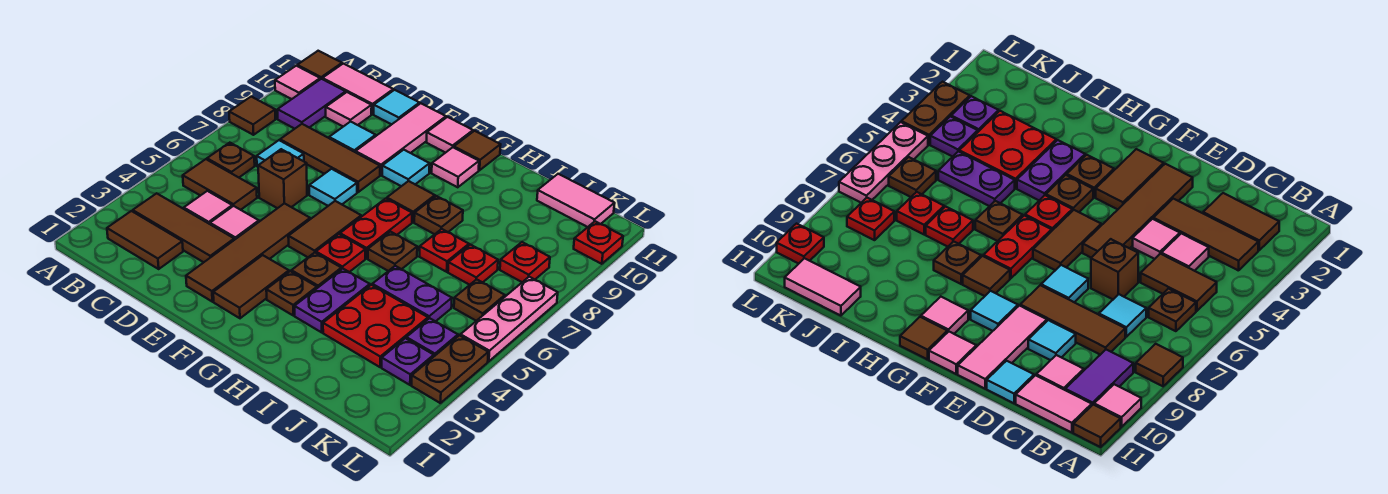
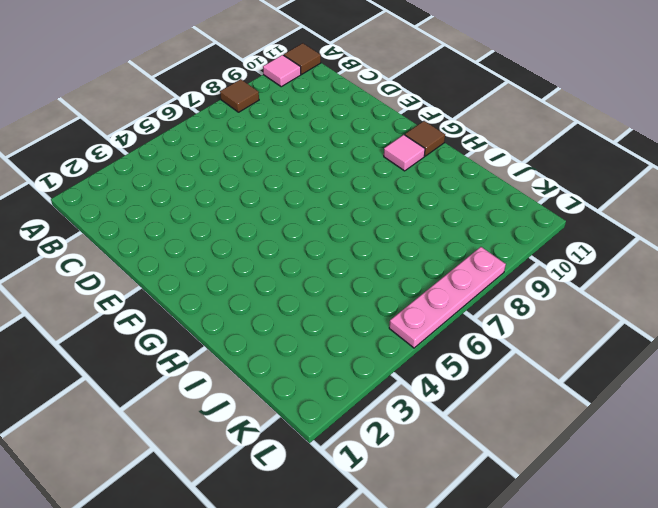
pink plate L5:L8 level 1 -> pink plate L5:L7 level 1
none -> brown tile B2:C2 level 1
none -> brown tile B3:D3 level 1
none -> brown tile B5:C5 level 1
none -> brown plate B6 level 1

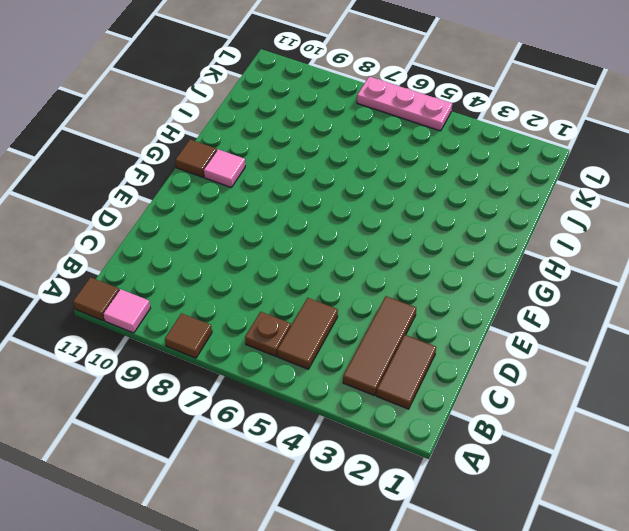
none -> purple tile B9:B10 level 1
none -> pink tile B11:C11 level 1
none -> pink tile C4 level 1
none -> cyan tile C7 level 1

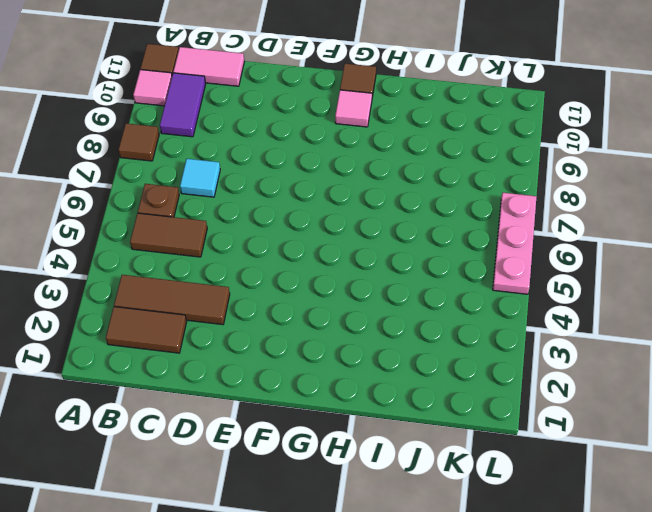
none -> pink tile C4 level 1
none -> brown tile C8:E8 level 1
none -> pink tile C10 level 1
none -> pink tile D4 level 1

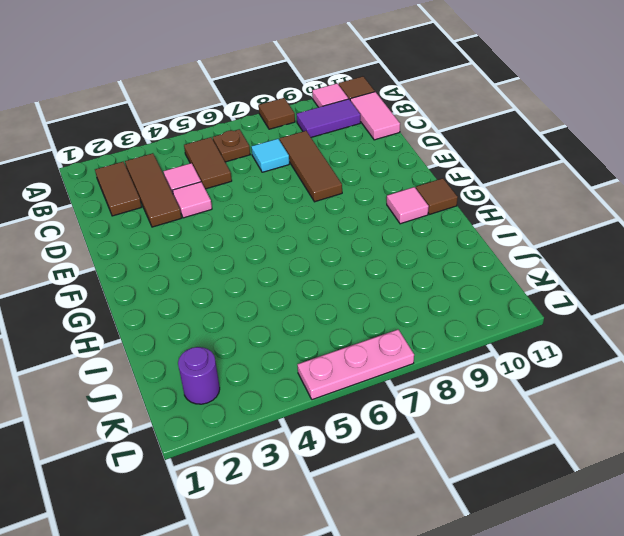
purple round brick K2 level 1 -> none
none -> pink tile C10 level 1
none -> brown brick D6 level 1
none -> cyan tile D9 level 1
none -> cyan tile D11 level 1

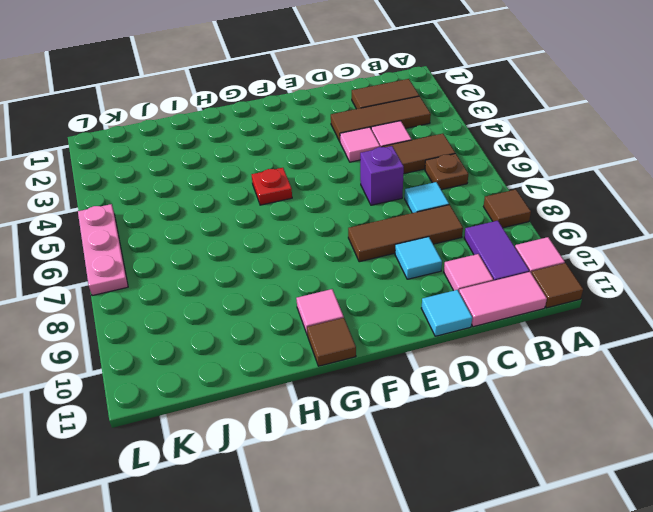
purple brick D6 level 1 -> brown brick D6 level 1
none -> brown tile E2:E5 level 1
none -> cyan tile E7 level 1
none -> pink tile E9:E11 level 1
none -> brown tile F2:F3 level 1

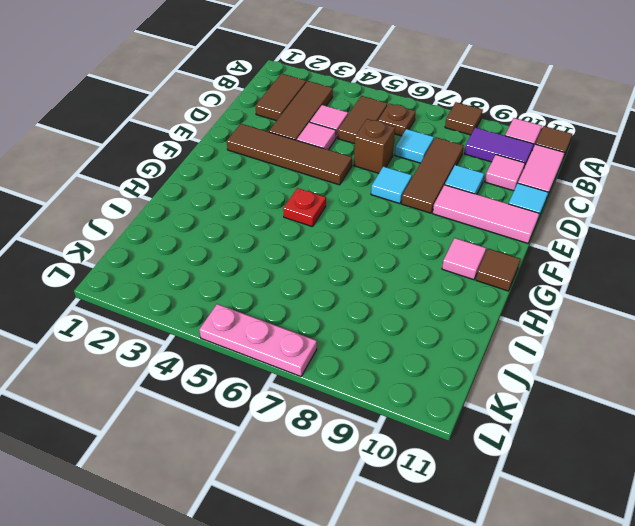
none -> brown tile F2:F3 level 1
none -> brown tile F5:F6 level 1
none -> cyan tile F9 level 1
none -> pink tile F11 level 1

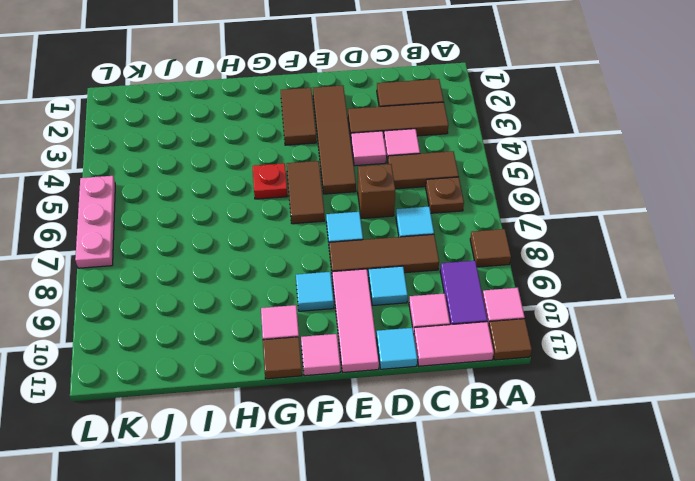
none -> brown plate G3 level 1
none -> brown plate G4 level 1
none -> red plate G6:G7 level 1
none -> brown tile G8 level 1

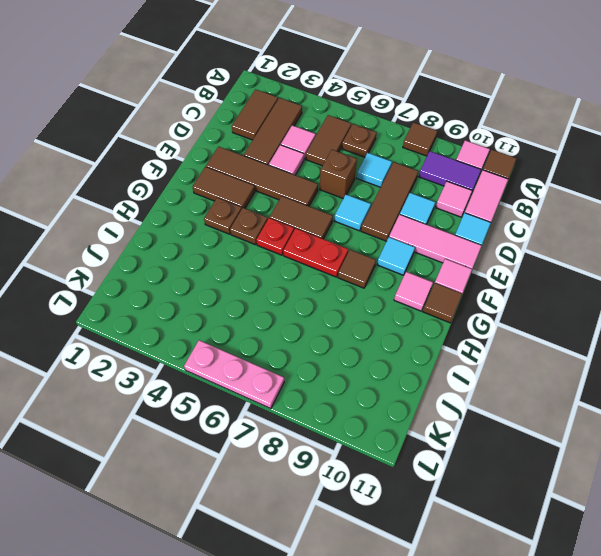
none -> purple plate H3:H4 level 1
none -> brown plate H6 level 1
none -> brown plate H8 level 1
none -> red plate I3:J4 level 1

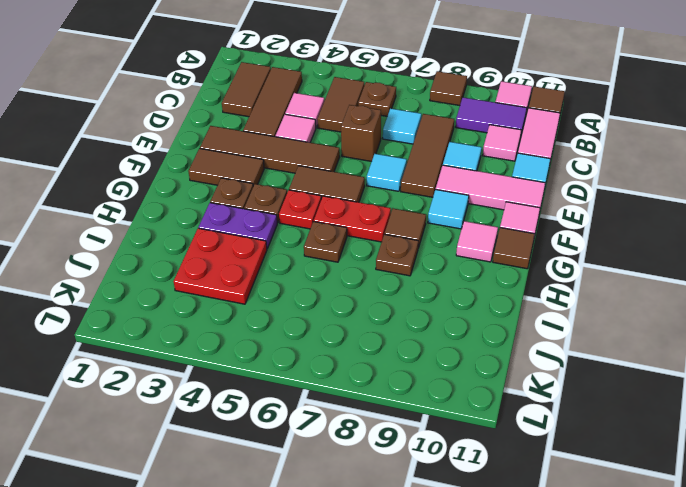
none -> purple plate I5:J5 level 1
none -> red plate I7 level 1
none -> red plate J7 level 1
none -> pink tile J11:K11 level 1

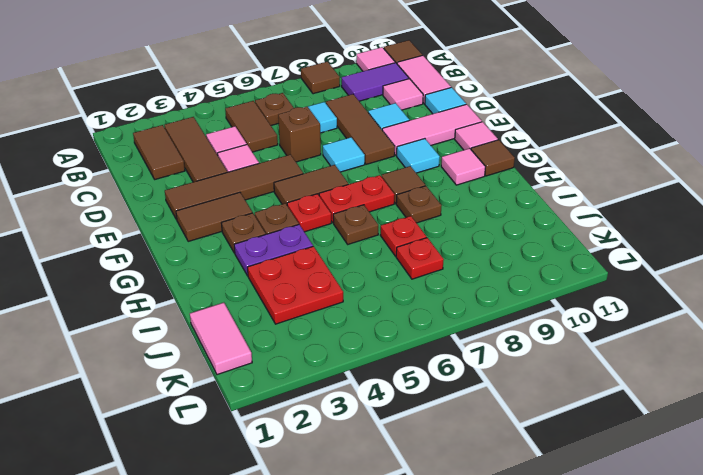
pink tile J1:K1 level 1 -> pink tile J11:K11 level 1
none -> purple plate I5:J5 level 1
none -> purple plate K3 level 1
none -> purple plate K4 level 1
none -> brown plate K6 level 1

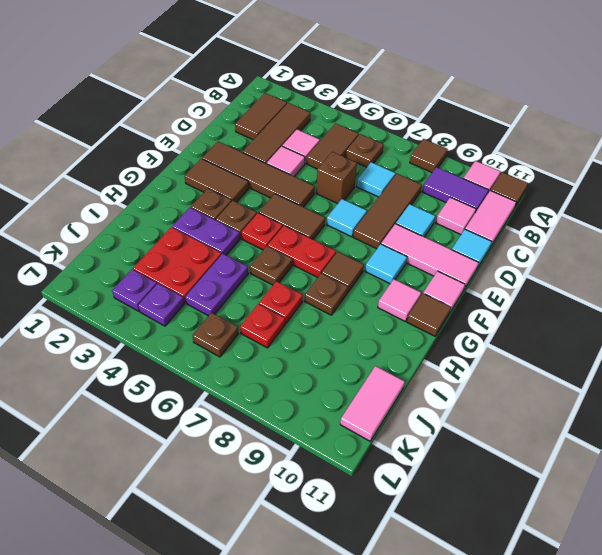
none -> red plate K8 level 1
none -> brown plate L3:L4 level 1
none -> pink plate L5:L7 level 1
none -> red plate L10 level 1

